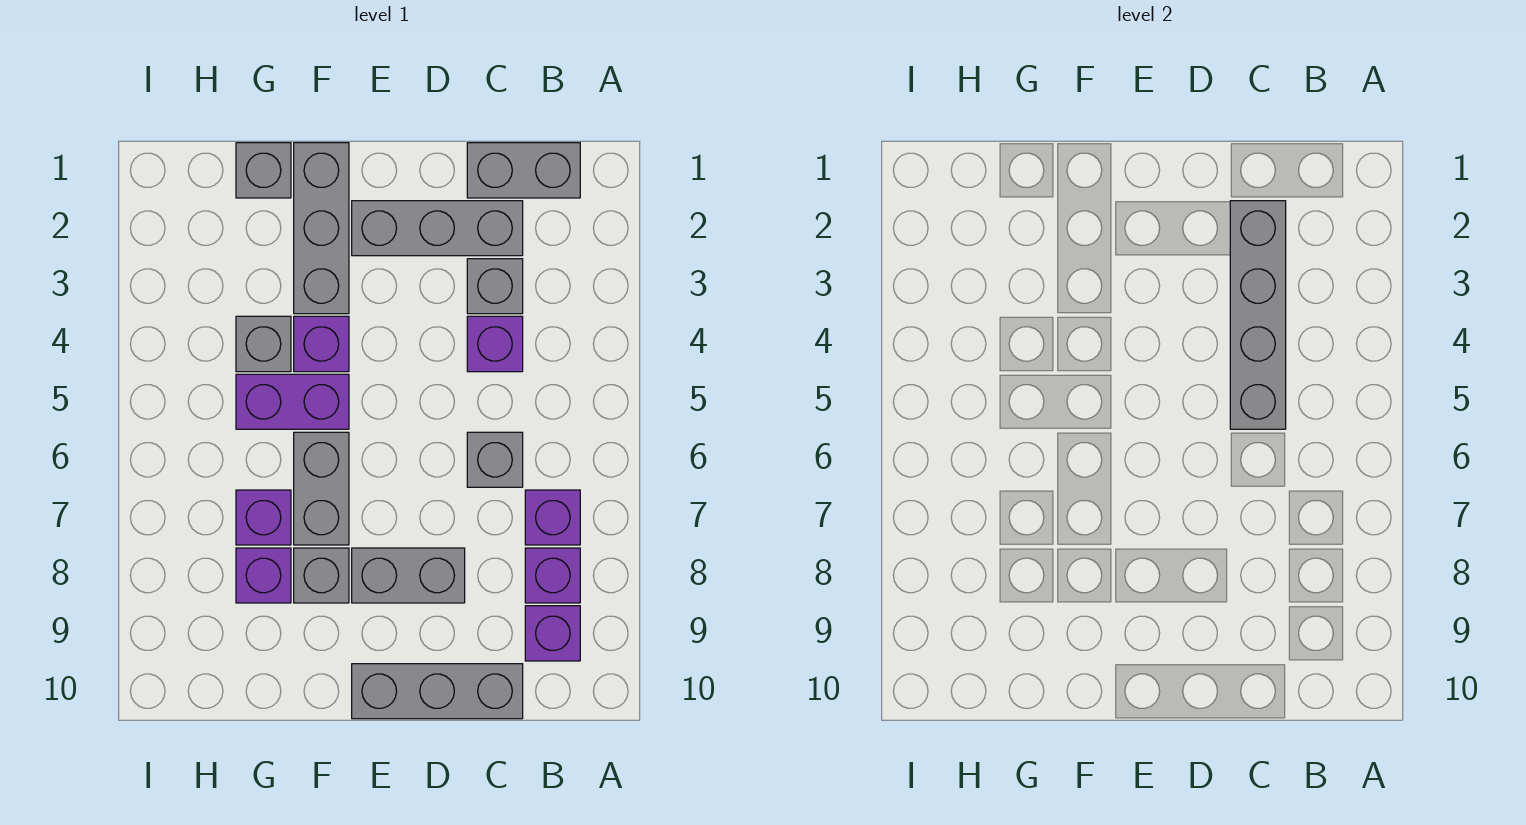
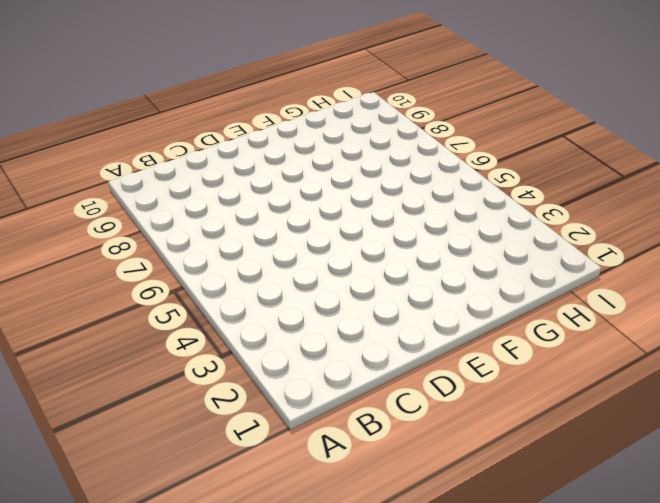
none -> grey brick B1:C1 level 1
none -> purple brick B7 level 1
none -> purple brick B8 level 1

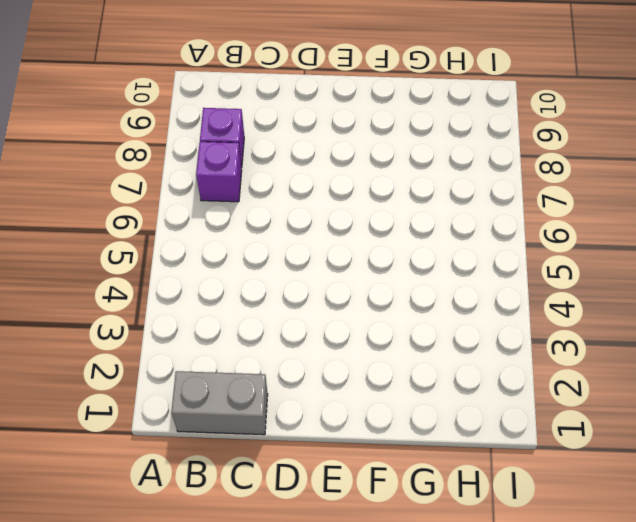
none -> purple brick B9 level 1
none -> grey brick C2:E2 level 1
none -> grey brick C3 level 1

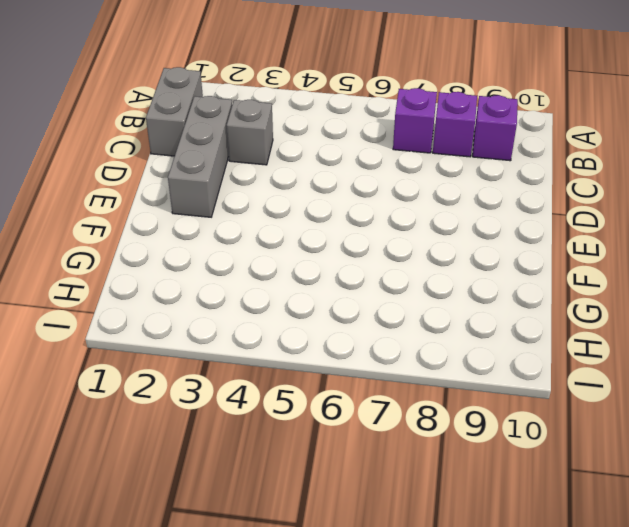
none -> purple brick C4 level 1
none -> grey brick C6 level 1
none -> grey brick C10:E10 level 1

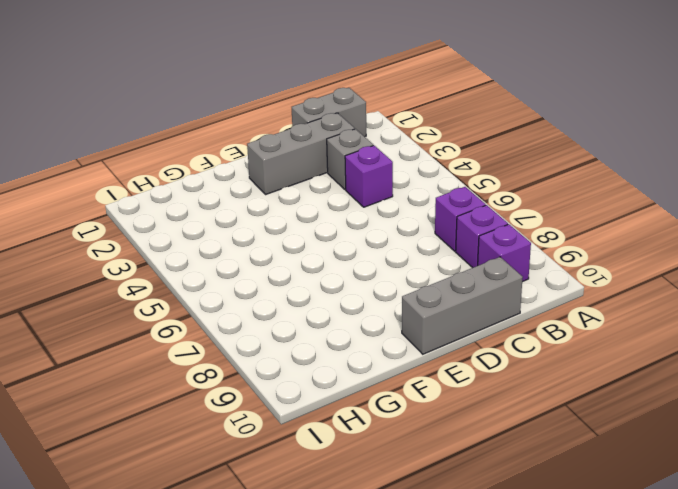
none -> grey brick C6 level 1
none -> grey brick D8:E8 level 1
none -> grey brick F1:F3 level 1

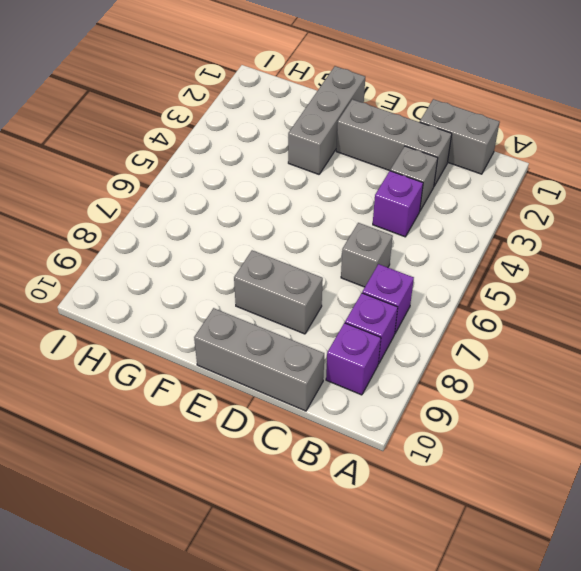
none -> purple brick F4 level 1
none -> purple brick F5:G5 level 1
none -> grey brick F6:F7 level 1

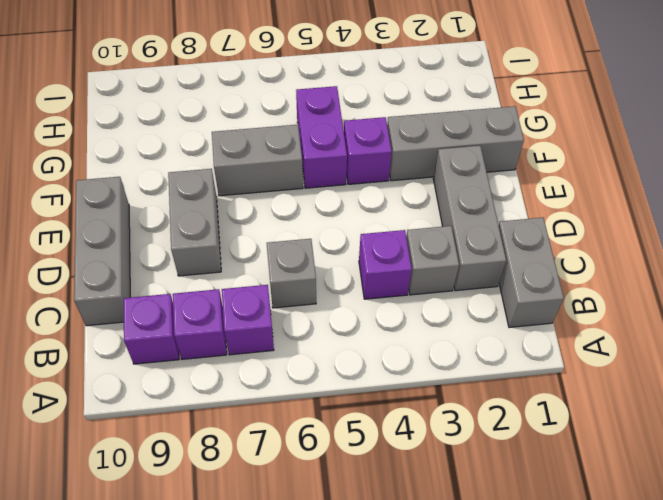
none -> grey brick F8 level 1
none -> grey brick G1 level 1
none -> grey brick G4 level 1

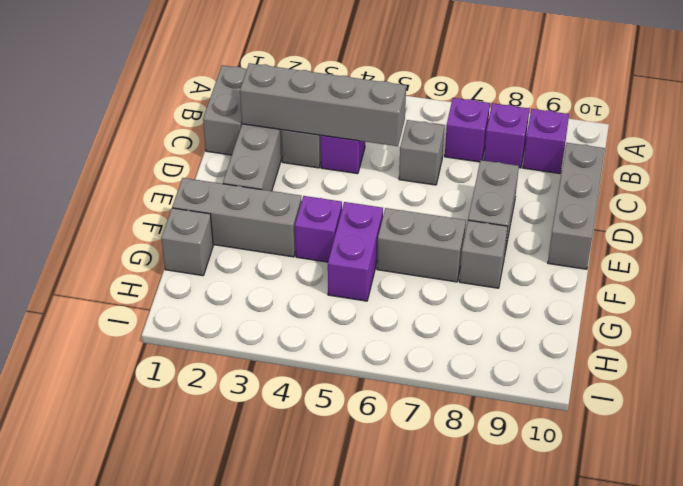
none -> grey brick G4 level 1
none -> purple brick G7 level 1
none -> purple brick G8 level 1

